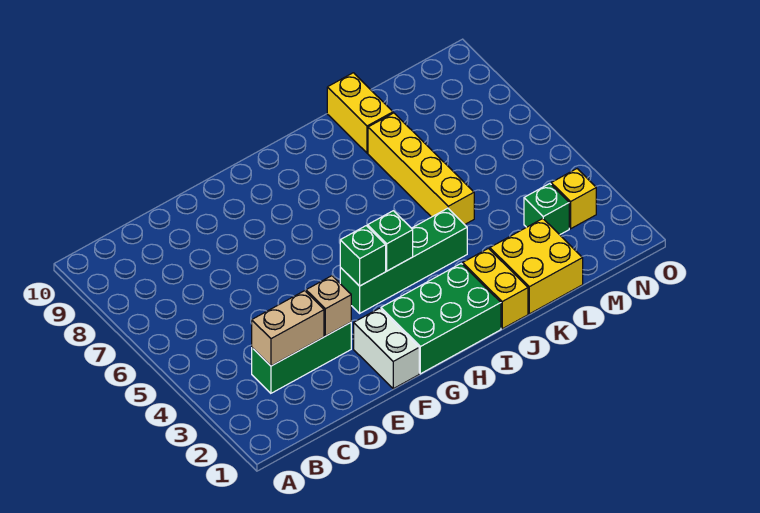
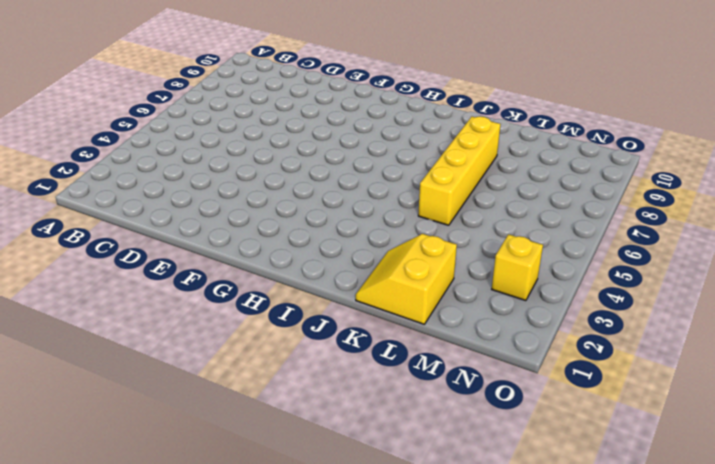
yellow slope K1:L2 level 1 top L -> yellow brick K1:L2 level 1
none -> green brick C3:E3 level 1
none -> white brick F1:F2 level 1
none -> green brick G1:I2 level 1

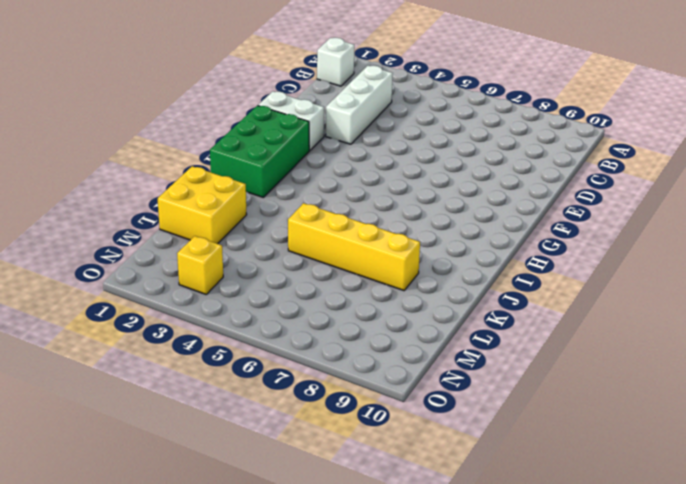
white brick B1 level 1 -> none
white brick C3:E3 level 1 -> green brick C3:E3 level 1
none -> green brick G4:J4 level 1
none -> yellow brick J1:J2 level 1
none -> yellow brick K9:K10 level 1

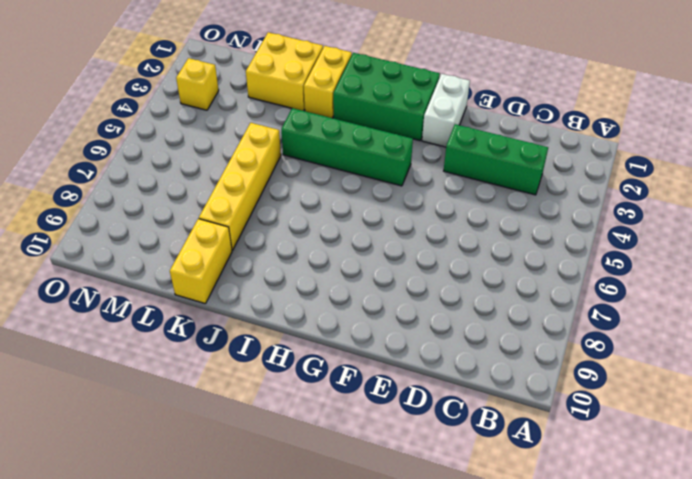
none -> green brick M3 level 1
none -> tan brick C3:D3 level 2
none -> tan brick E3 level 2

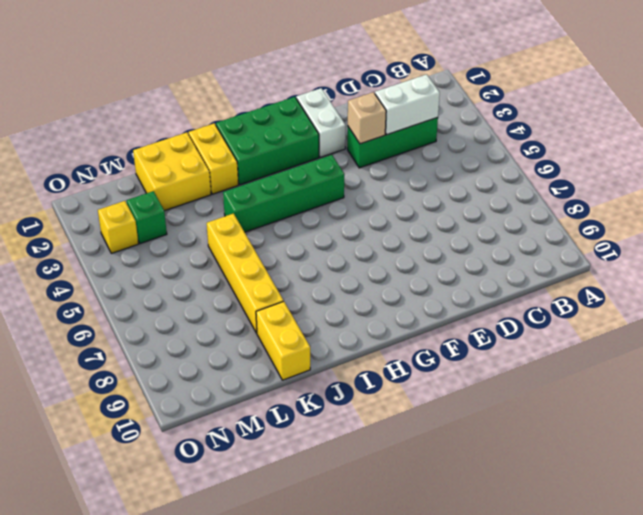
white brick C3:D3 level 2 -> tan brick C3:D3 level 2
none -> green brick G4 level 2
none -> green brick H4 level 2

